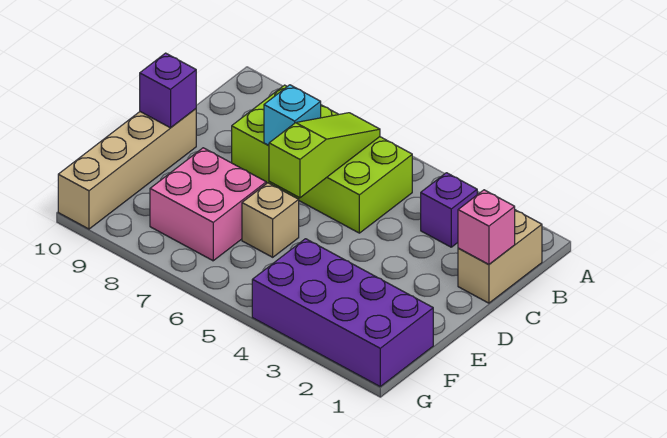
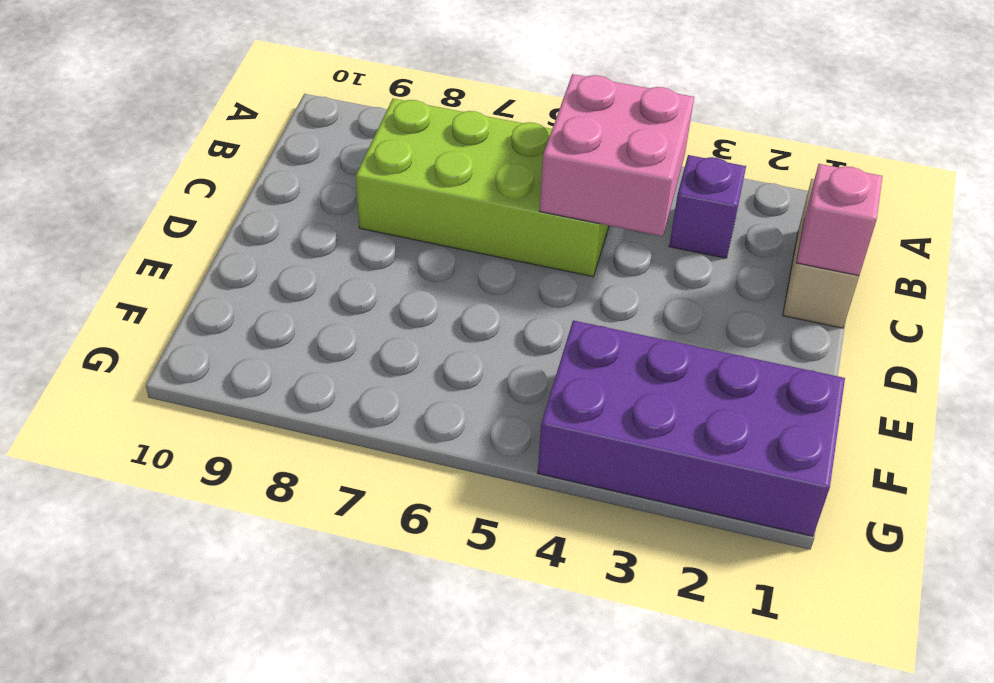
pink brick B4:C5 level 2 -> pink brick E7:F8 level 1
none -> tan brick D10:G10 level 1
none -> tan brick E6 level 1

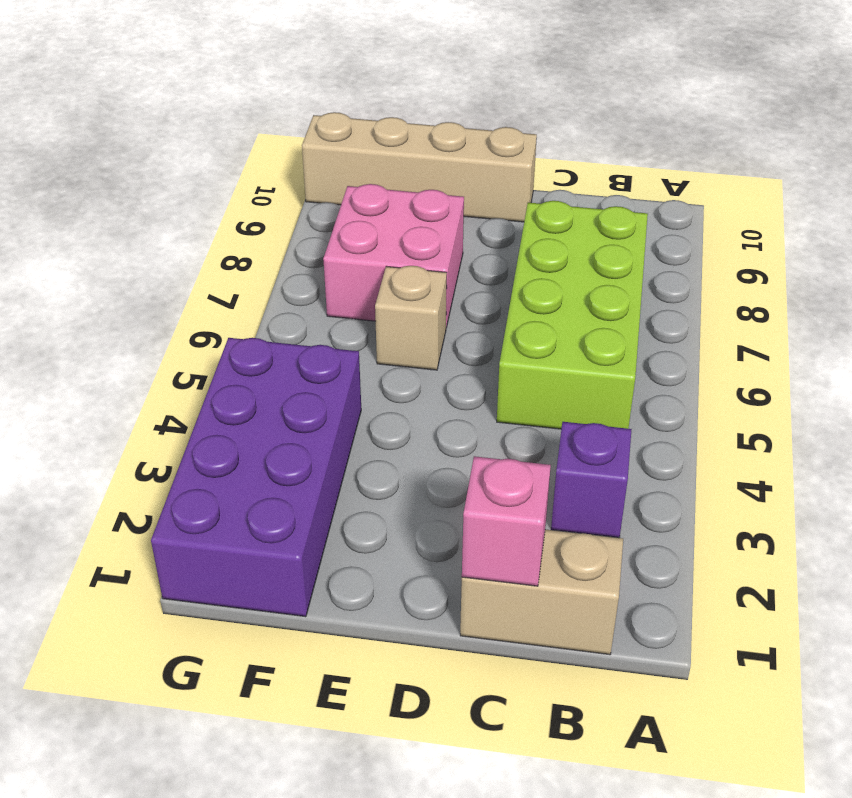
none -> lime slope B6:D6 level 2 top D
none -> cyan brick C7 level 2

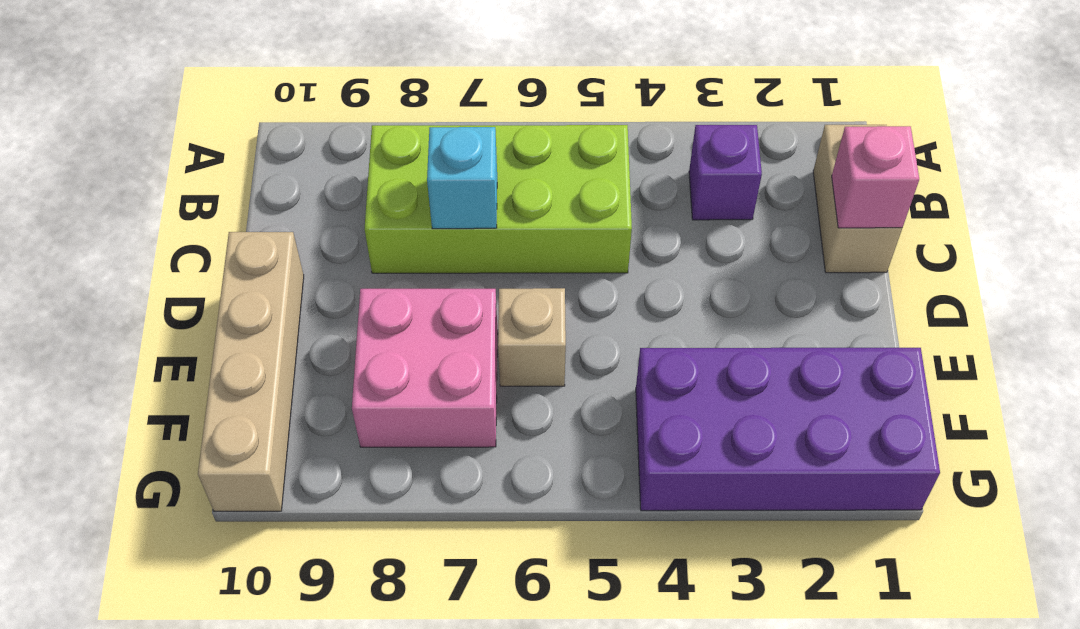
none -> lime slope B6:D6 level 2 top D
none -> purple brick D10 level 2

